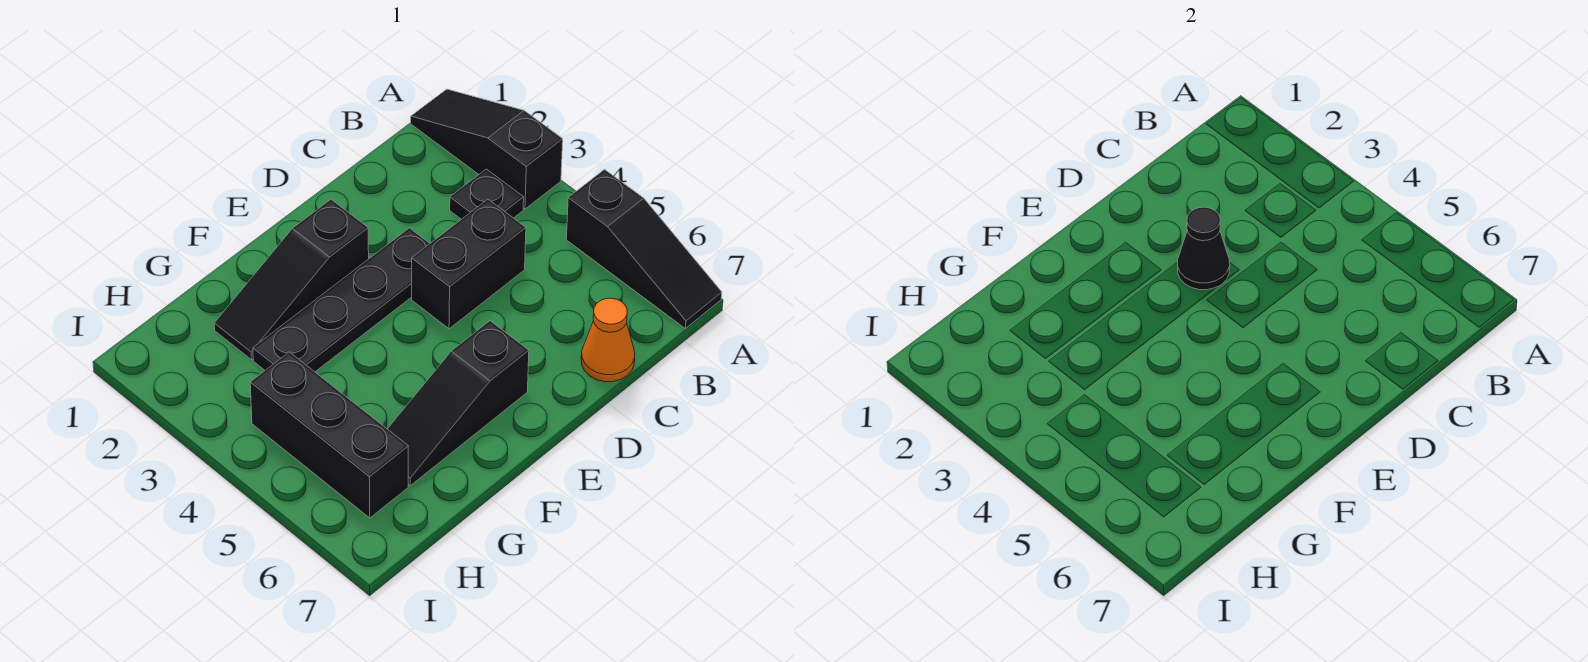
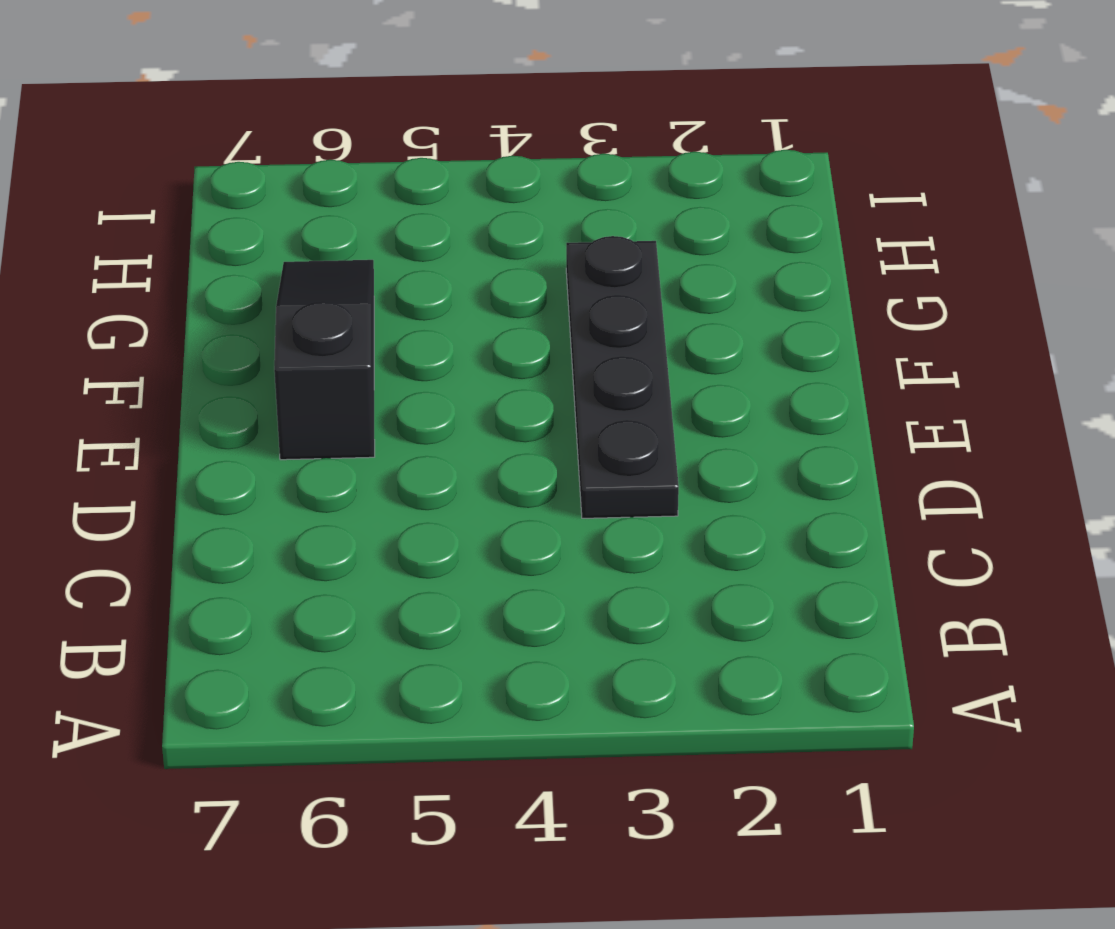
none -> black slope A1:A3 level 1 top 3
none -> black slope A5:A7 level 1 top 5

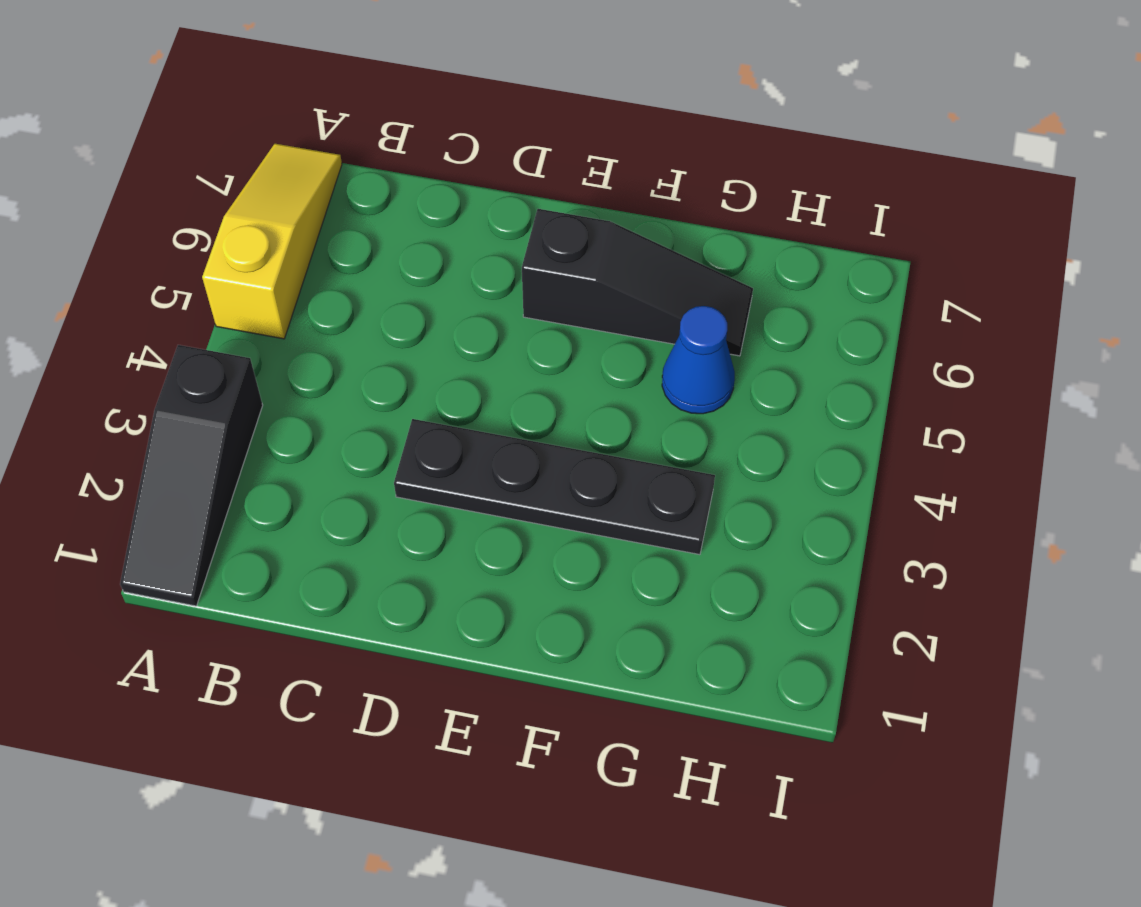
yellow slope A5:A7 level 1 top 5 -> black slope A5:A7 level 1 top 5
blue cone G5 level 1 -> none
none -> black plate B3 level 1
none -> black brick C4:D4 level 1

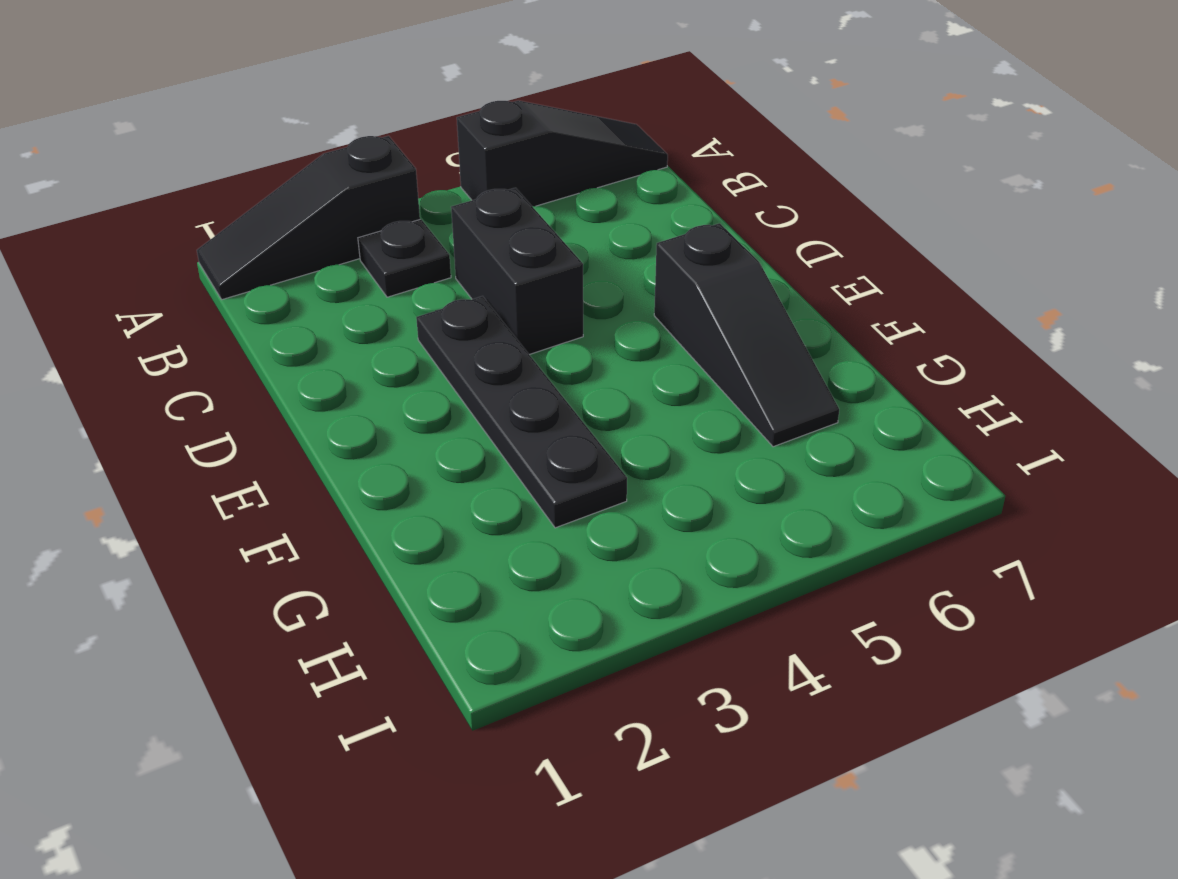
none -> orange cone C7 level 1
none -> black slope E2:G2 level 1 top E

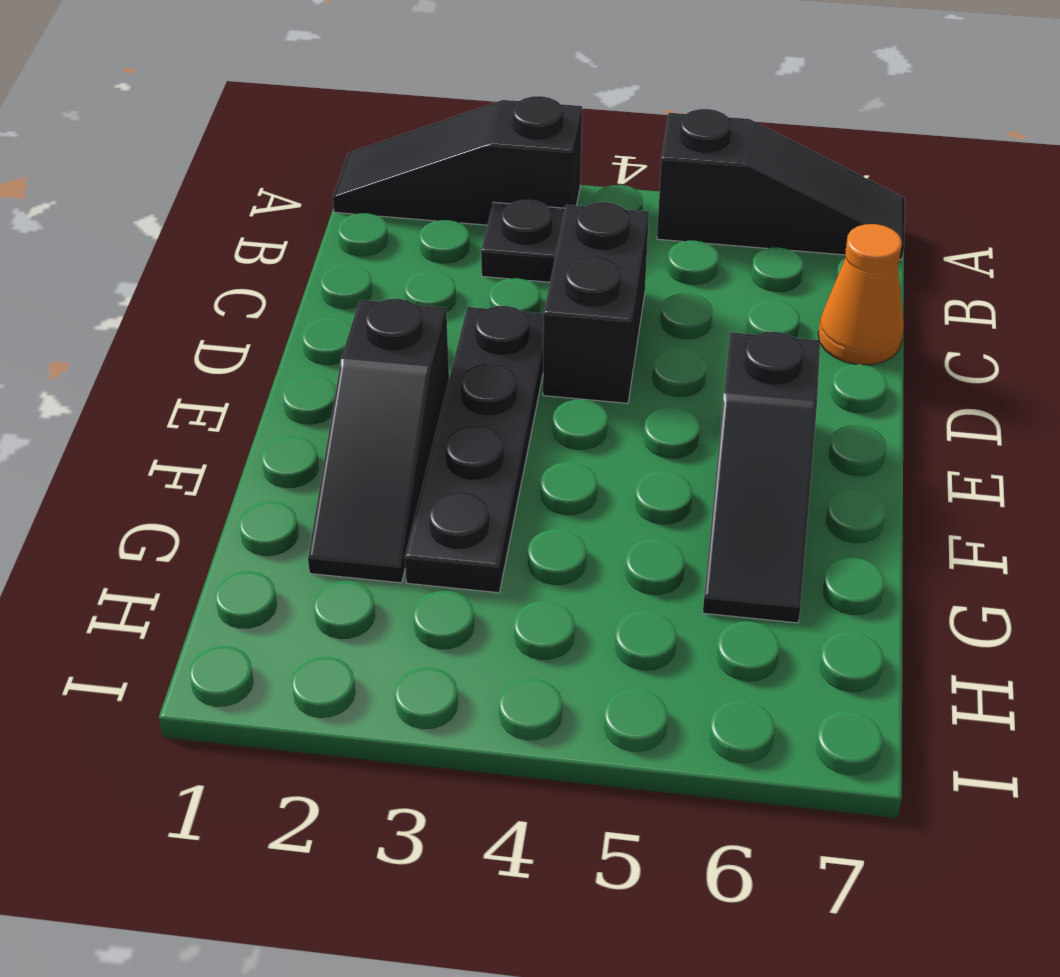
none -> black brick H4:H6 level 1
none -> black cone D3 level 2

